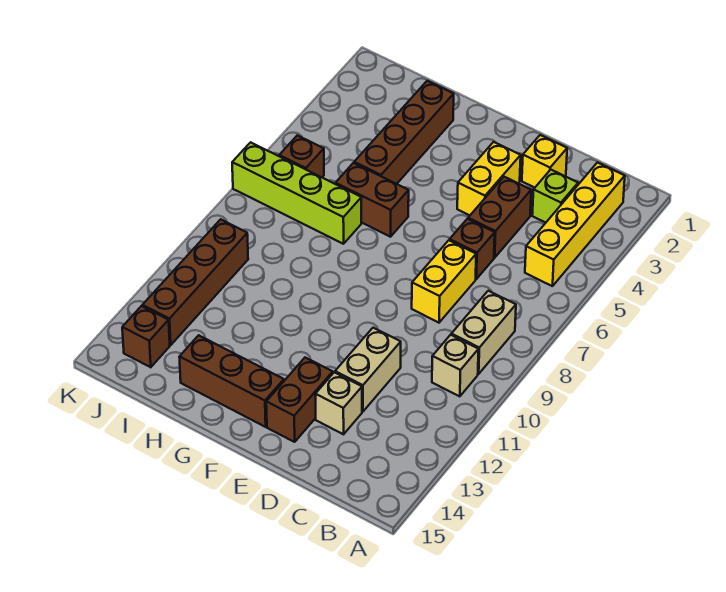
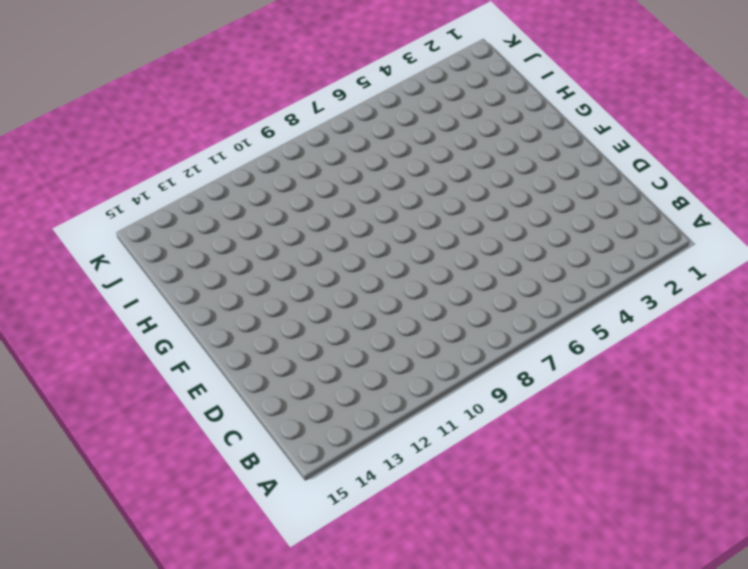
none -> yellow brick B2:B5 level 1
none -> tan brick B8:B9 level 1
none -> tan brick B10 level 1

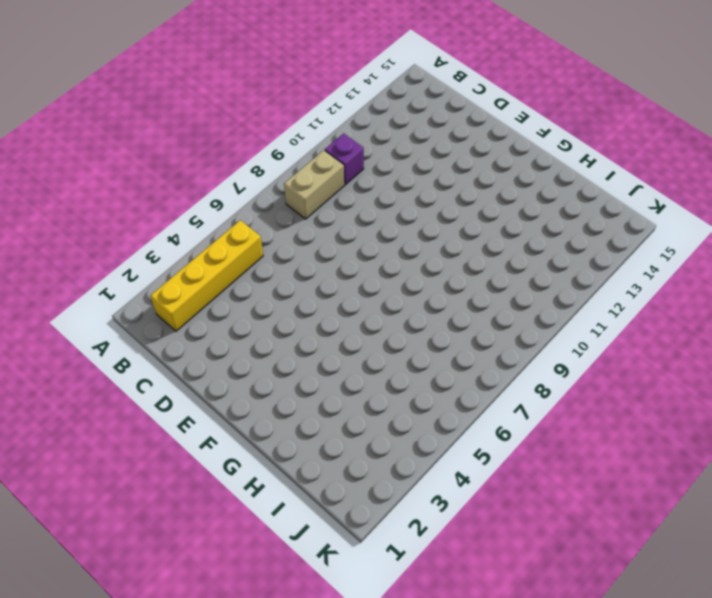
purple brick B10 level 1 -> tan brick B10 level 1
none -> lime brick C3 level 1
none -> yellow brick D2 level 1
none -> brown brick D4:D5 level 1

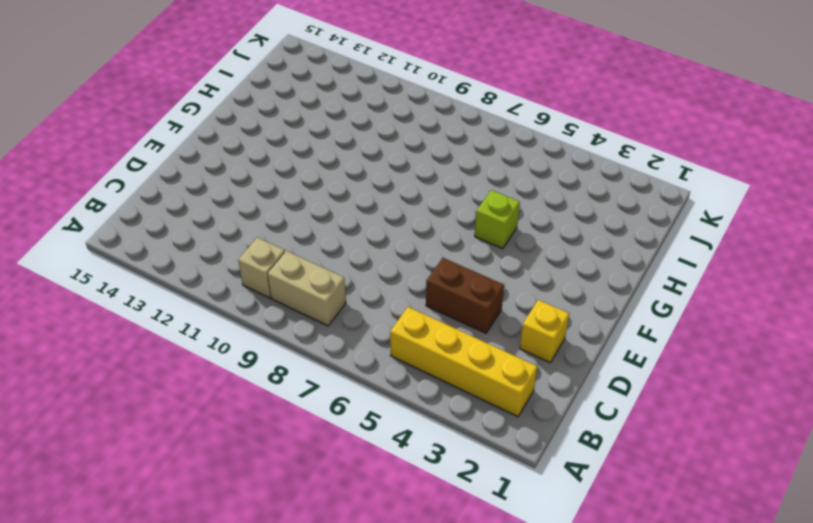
lime brick G5 level 1 -> lime brick C3 level 1
none -> brown brick D6 level 1
none -> yellow brick D7:D8 level 1
none -> tan brick D11:D12 level 1

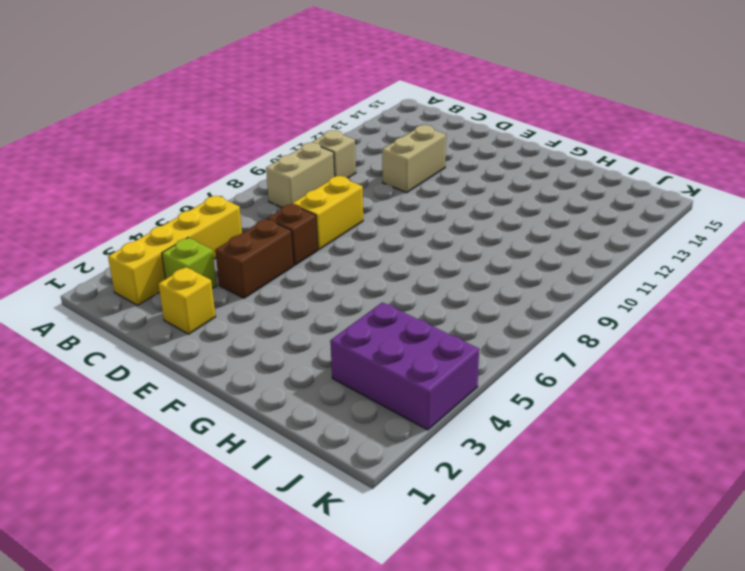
purple brick I3:K4 level 1 -> none
none -> tan brick D13 level 1
none -> yellow brick E3:E4 level 1
none -> brown brick E13:E14 level 1

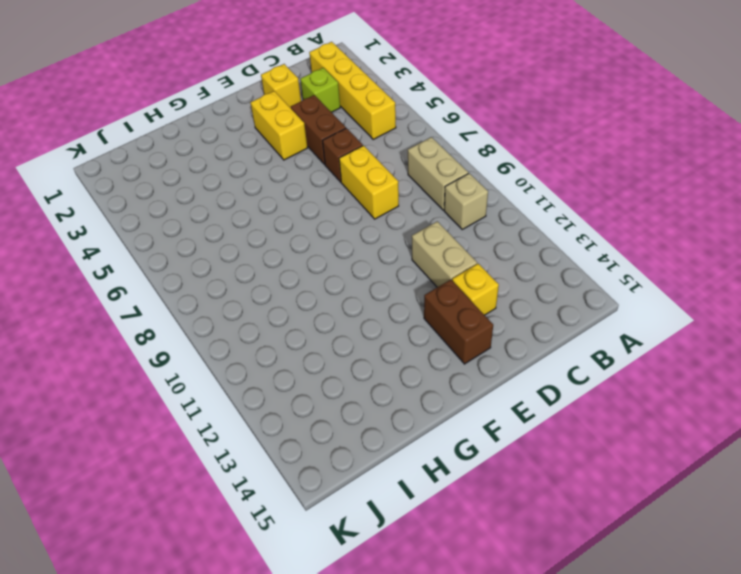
yellow brick D13 level 1 -> tan brick D13 level 1
none -> brown brick F14:H14 level 1
none -> brown brick G6:H6 level 1
none -> brown brick H2:H5 level 1

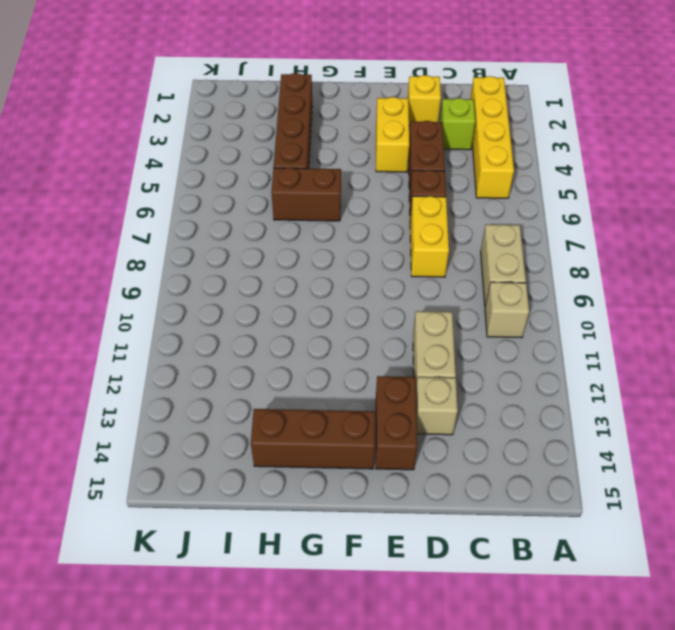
none -> lime brick H7:K7 level 1
none -> brown brick J6 level 1
none -> brown brick J10:J13 level 1

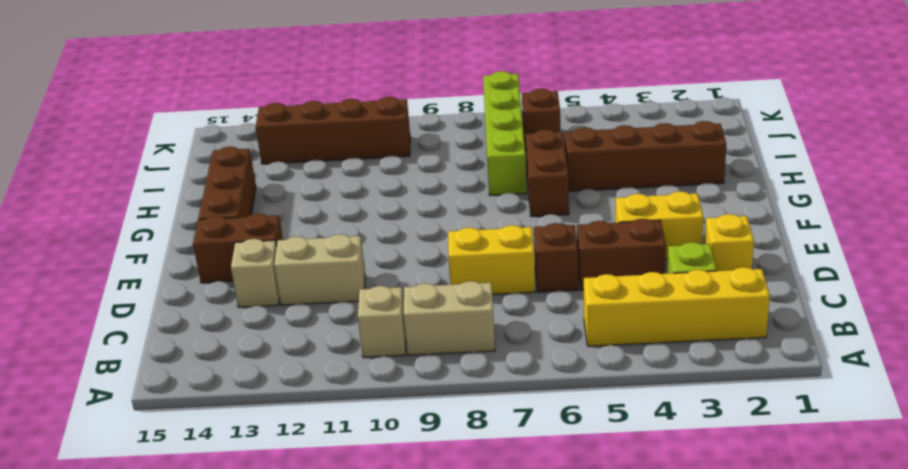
none -> brown brick J14 level 1

